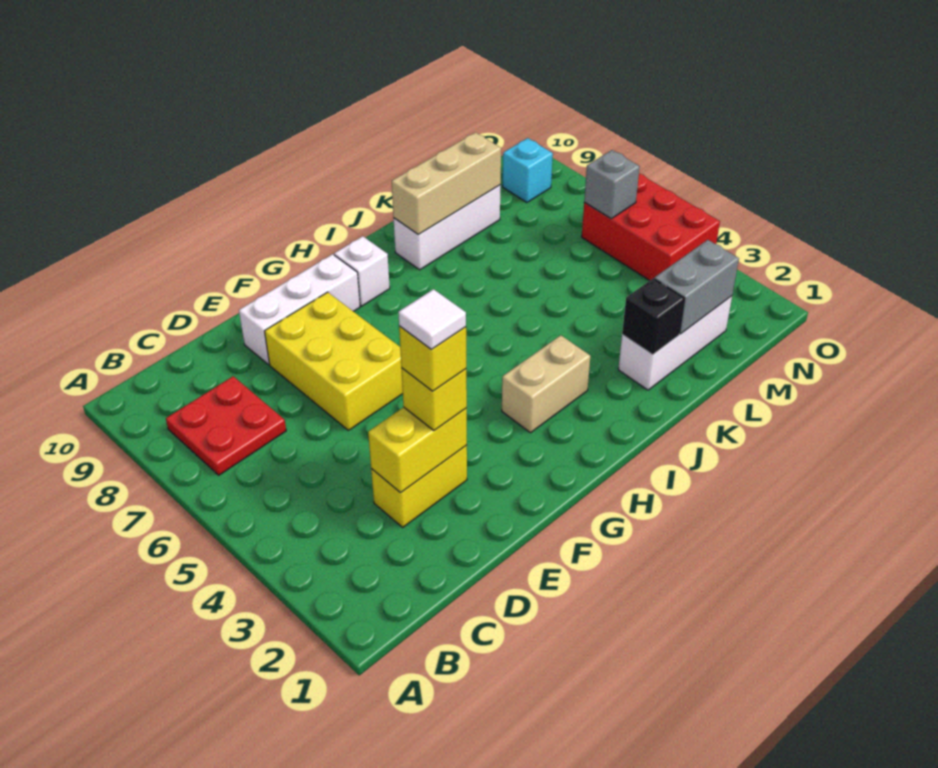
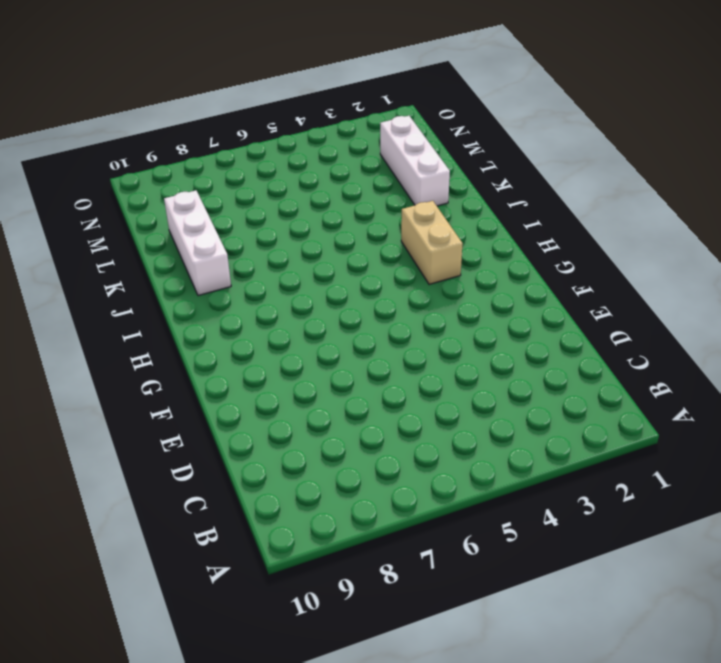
none -> red plate B7:C8 level 1
none -> yellow brick D3:E3 level 1
none -> yellow brick E6:F8 level 1

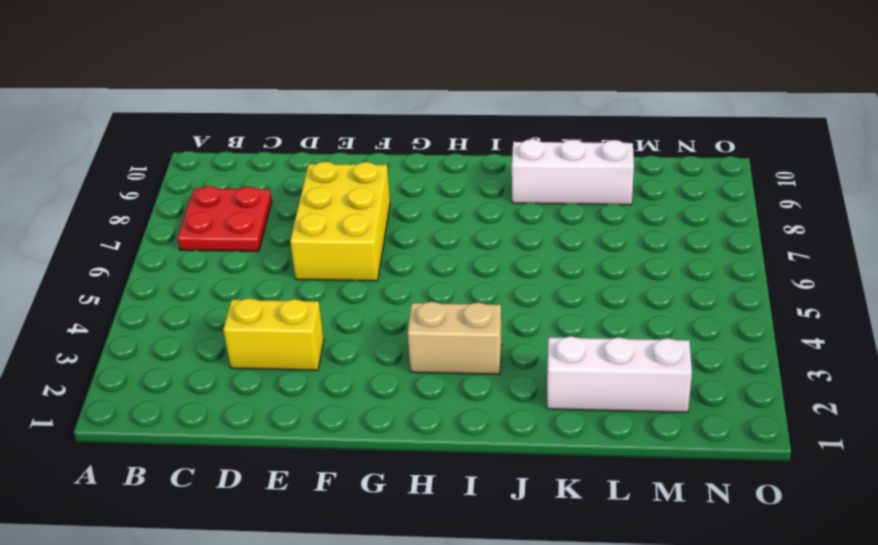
none -> white brick E9:G9 level 1
none -> white brick H9 level 1
none -> red brick N4:O6 level 1

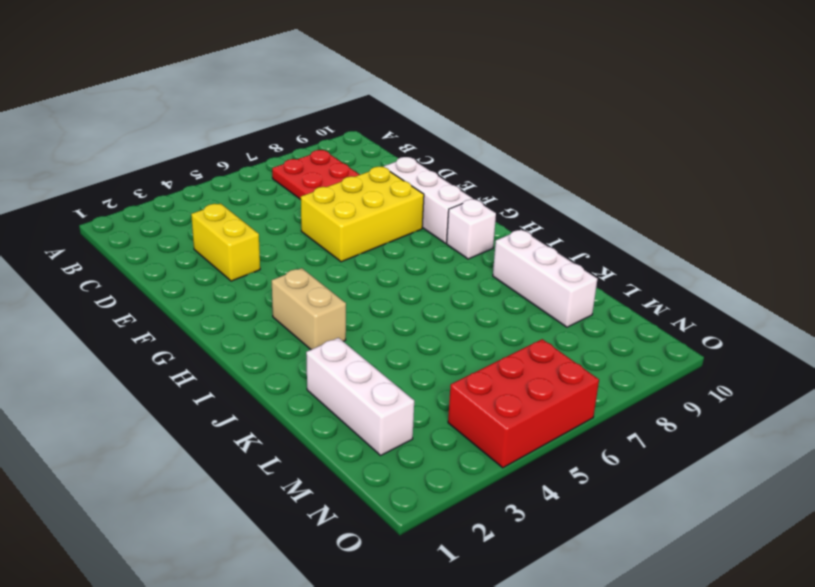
none -> cyan brick N9 level 1
none -> yellow brick D3:E3 level 2
none -> tan brick J9:L9 level 2

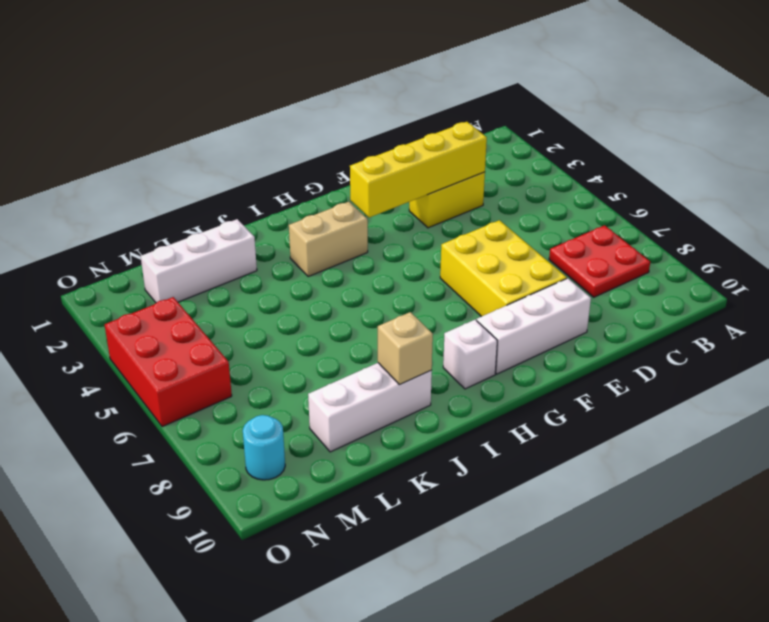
yellow brick D3:G3 level 2 -> yellow brick D3:E3 level 2
tan brick J9 level 2 -> tan brick J9:L9 level 2
cyan round brick N9 level 1 -> cyan brick N9 level 1
none -> black brick K2 level 2
none -> grey brick L2:M2 level 2
none -> grey brick N6 level 2

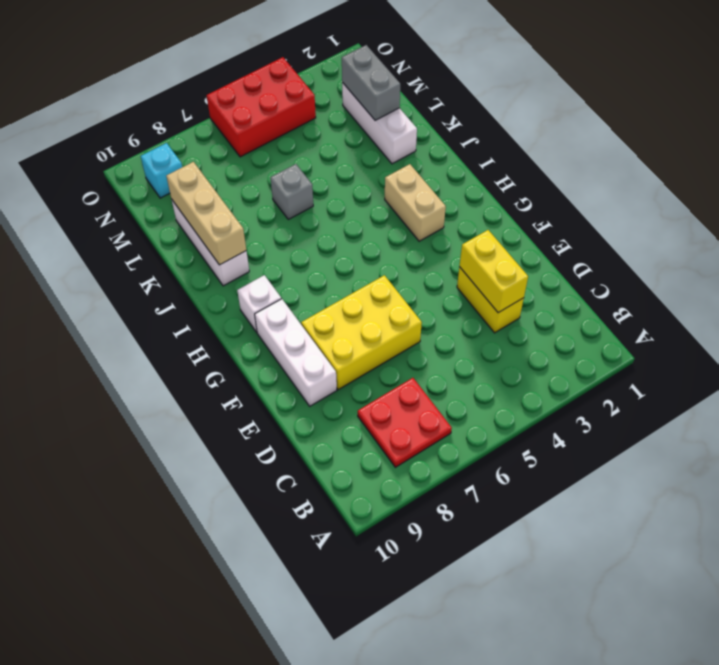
grey brick K6 level 1 -> grey brick N6 level 2
none -> black brick K2 level 2
none -> yellow brick E3 level 3
none -> yellow brick E3 level 4

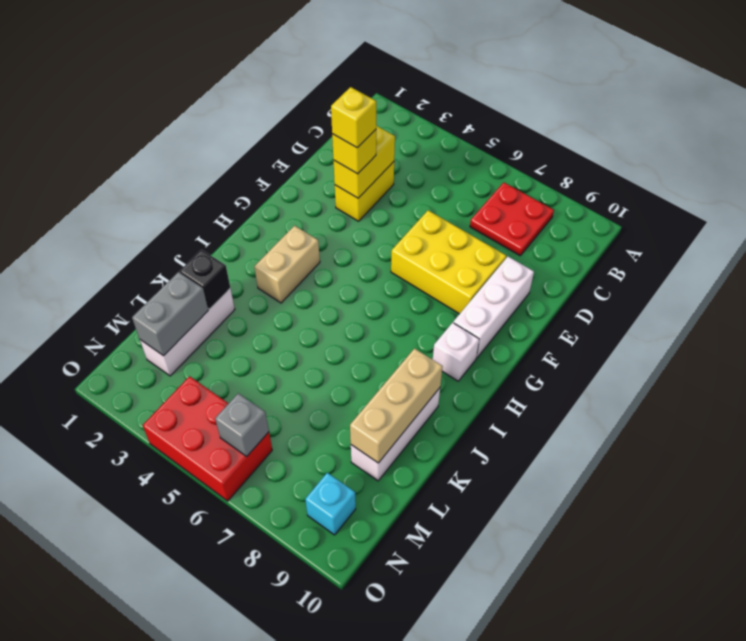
none -> white tile E3 level 5

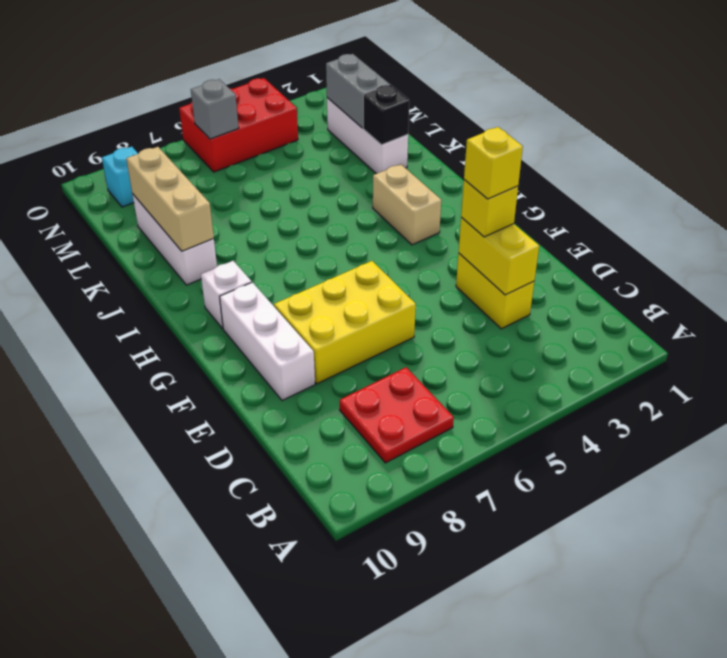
none -> white tile E3 level 5

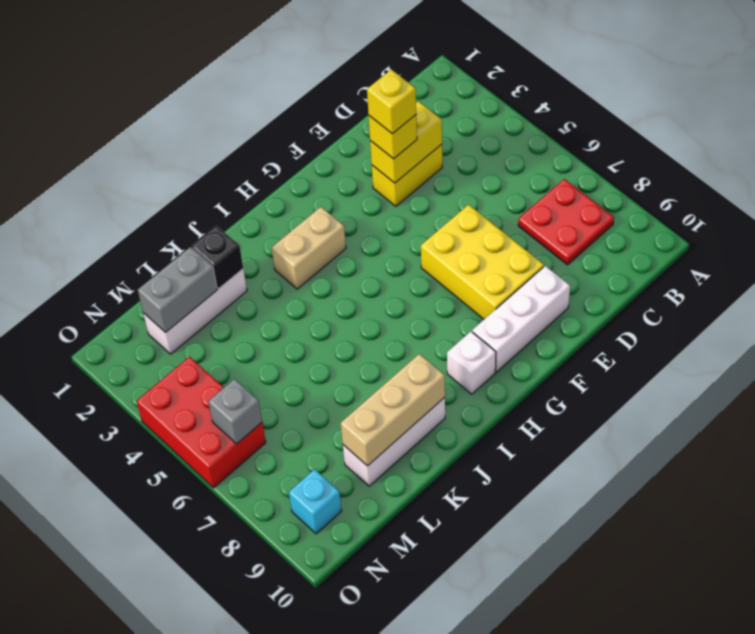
none -> white tile E3 level 5

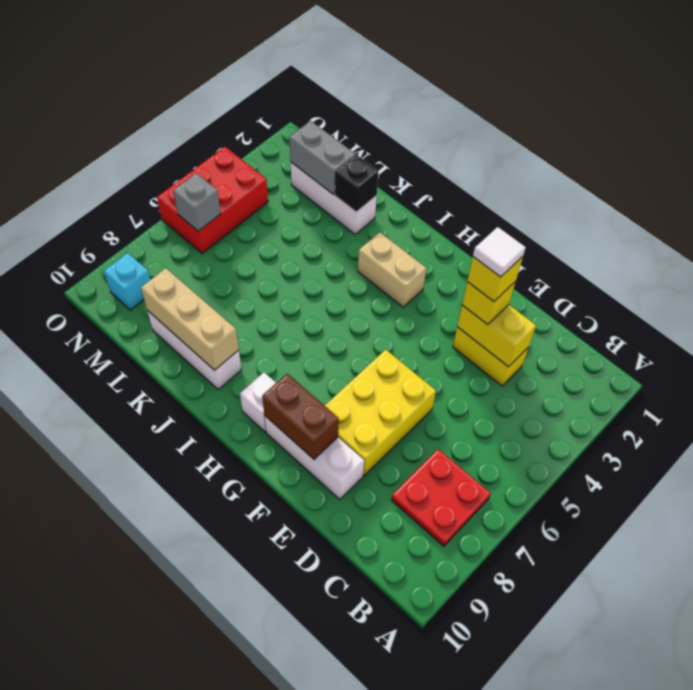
brown brick F9:G9 level 2 -> none

